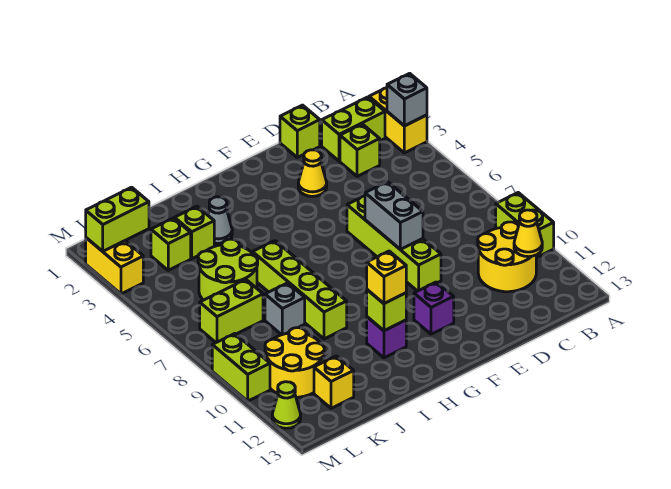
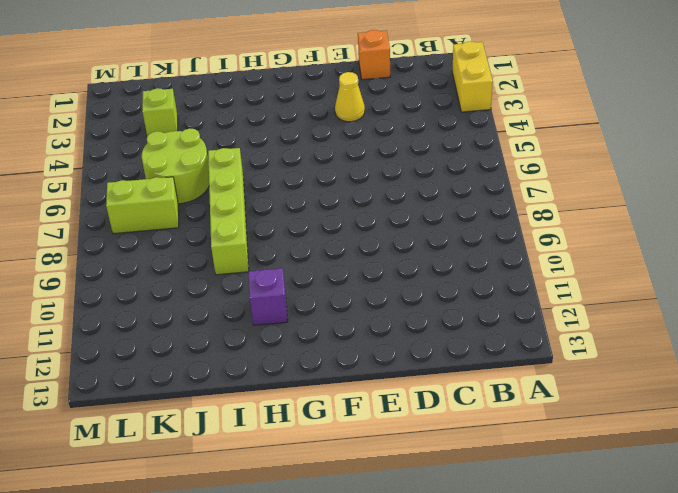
orange brick D1 level 1 -> lime brick D1 level 1
none -> lime brick A9:A10 level 1
none -> lime brick B2:C2 level 1
none -> yellow round brick B10:C11 level 1

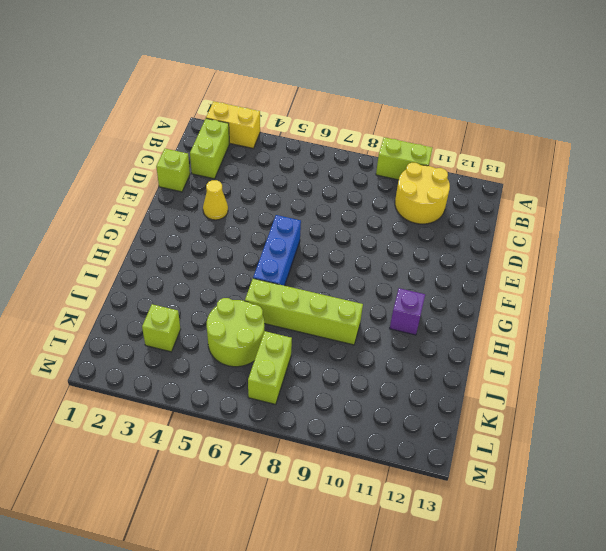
blue brick F6:H6 level 1 -> none
none -> lime brick C3 level 1
none -> lime brick E6:E9 level 1
none -> purple brick F11 level 1

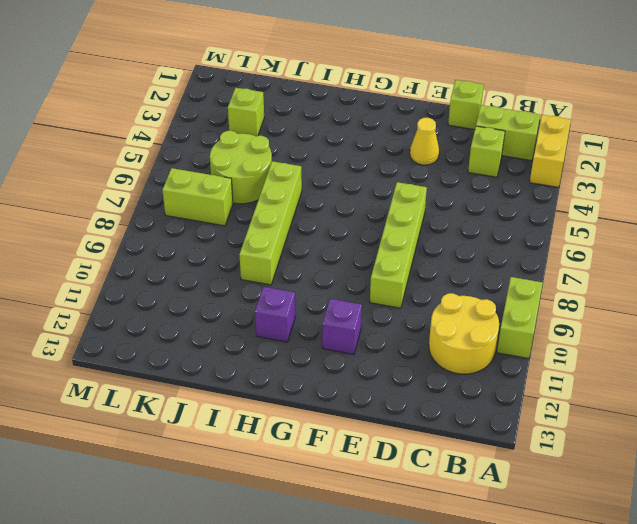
none -> grey cone I3 level 1
none -> lime brick J3 level 1
none -> grey brick J8 level 1

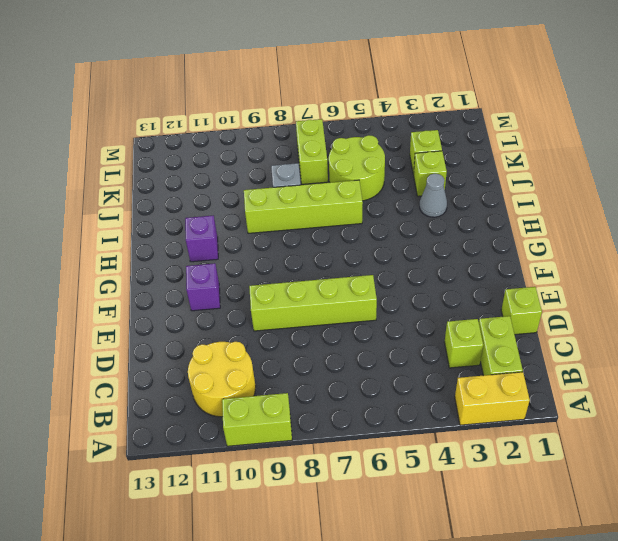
none -> yellow cone E3 level 1
none -> yellow round brick K10:L11 level 1
none -> yellow brick K12 level 1

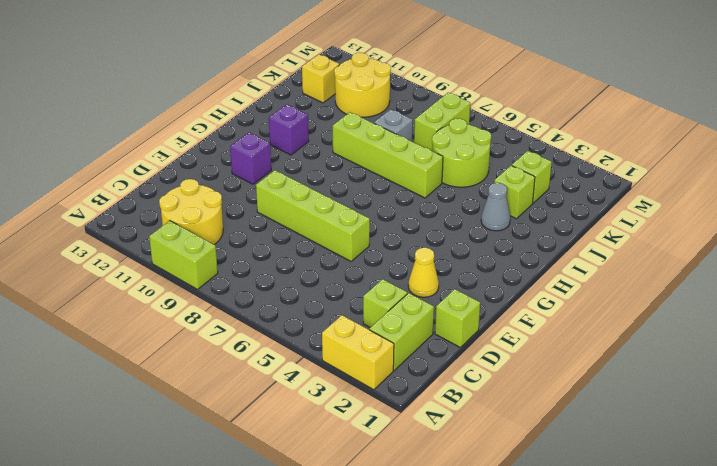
none -> yellow brick M2:M3 level 1
none -> lime brick M9:M10 level 1
none -> lime cone M12 level 1

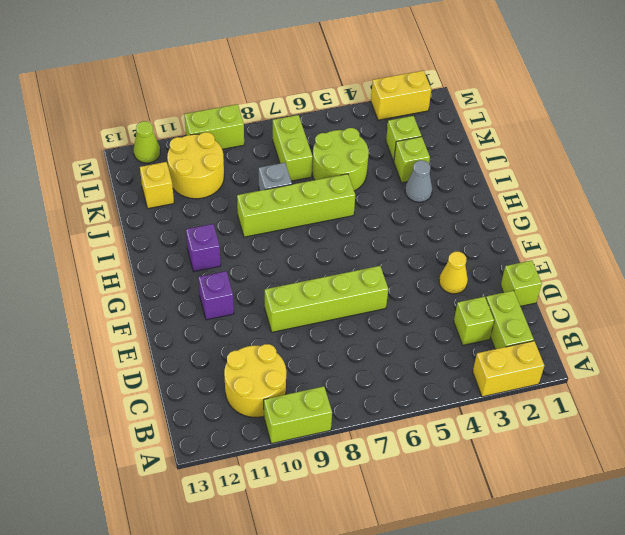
none -> grey brick A3 level 2
none -> yellow cone B11 level 2
none -> grey brick E7:E8 level 2

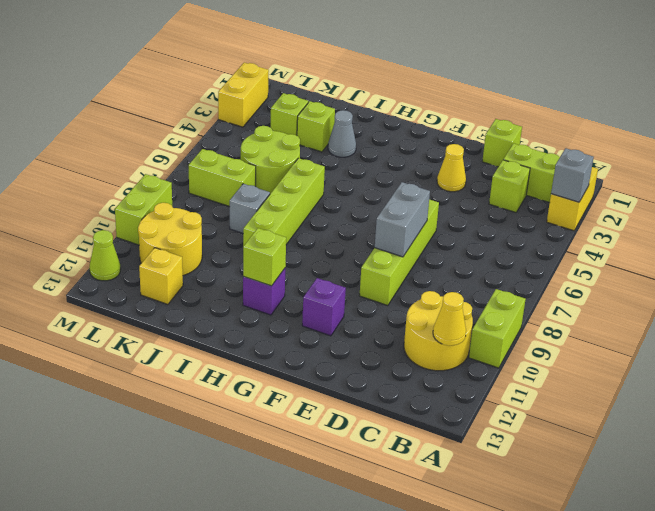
none -> lime brick L2:M2 level 2
none -> yellow brick H11 level 3

